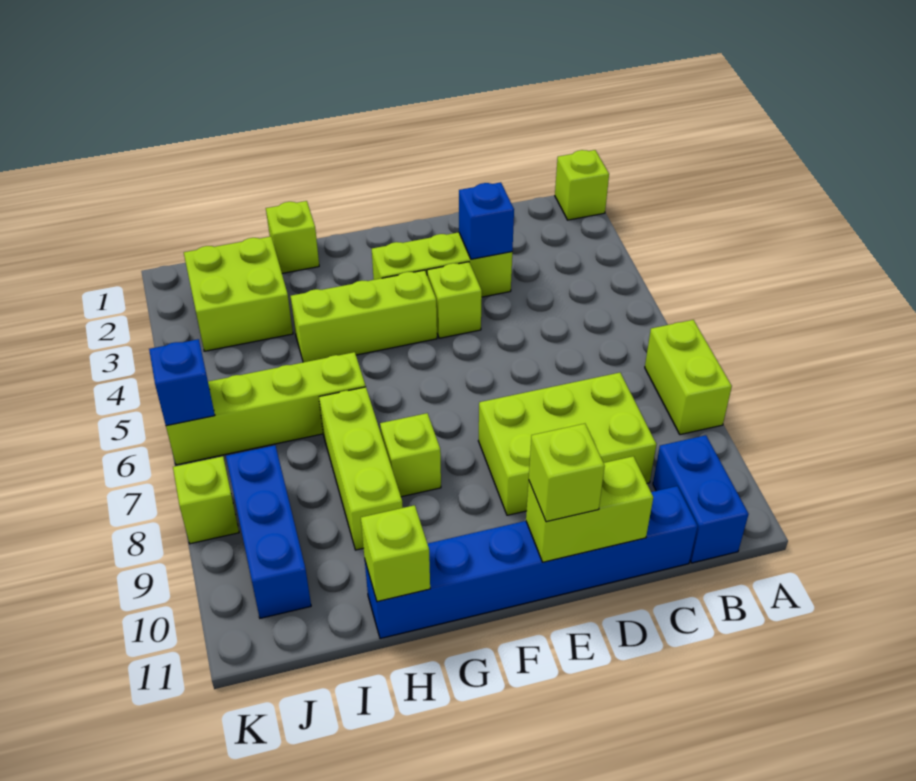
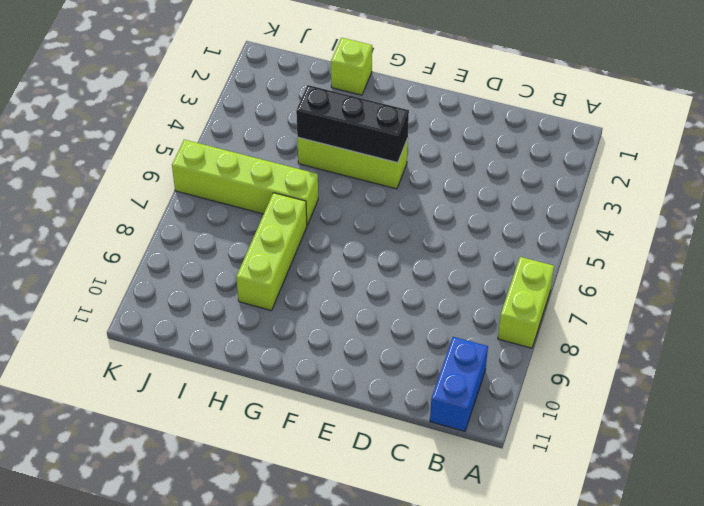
black brick F4:H4 level 2 -> none
none -> lime brick A1 level 1
none -> lime brick C8:E9 level 1
none -> blue brick C11:H11 level 1

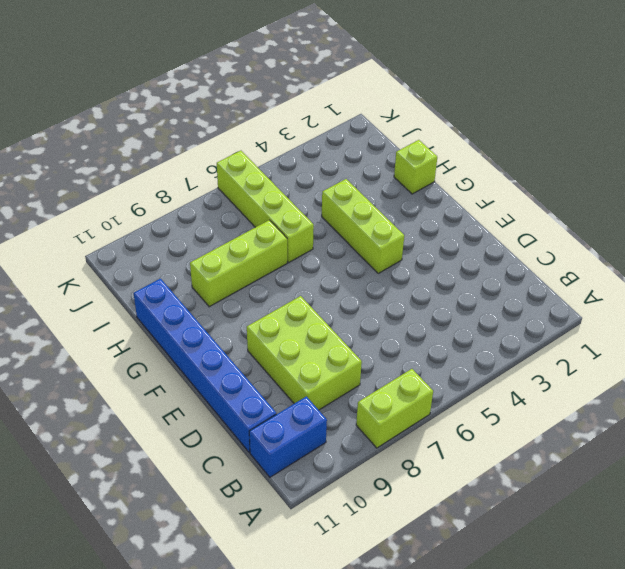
none -> lime brick A1 level 1
none -> lime brick D3:F3 level 1
none -> lime brick E4 level 1

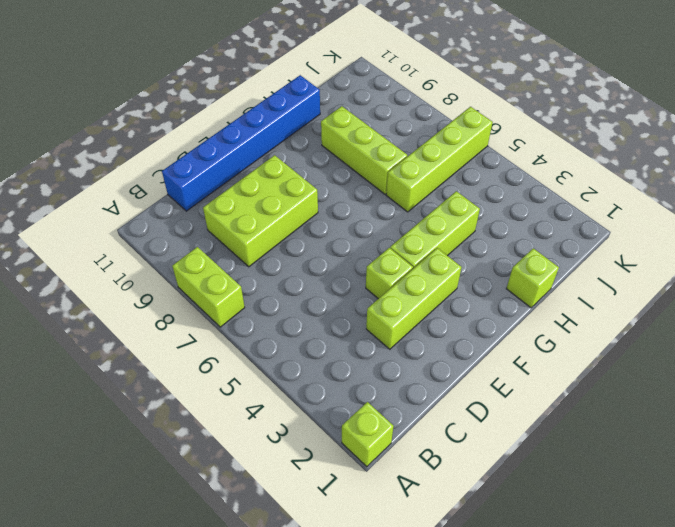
none -> blue brick B10:B11 level 1
none -> lime brick G8 level 1
none -> lime brick I2:J3 level 1

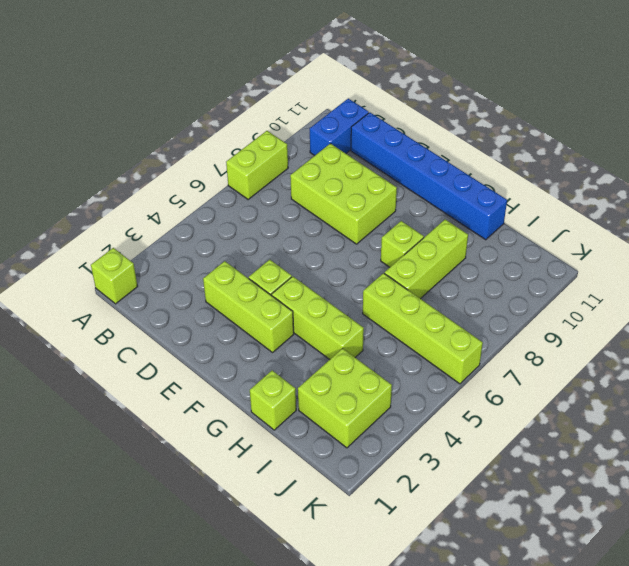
none -> blue brick J8:J10 level 1
none -> lime brick K8 level 1
none -> blue brick D3 level 2

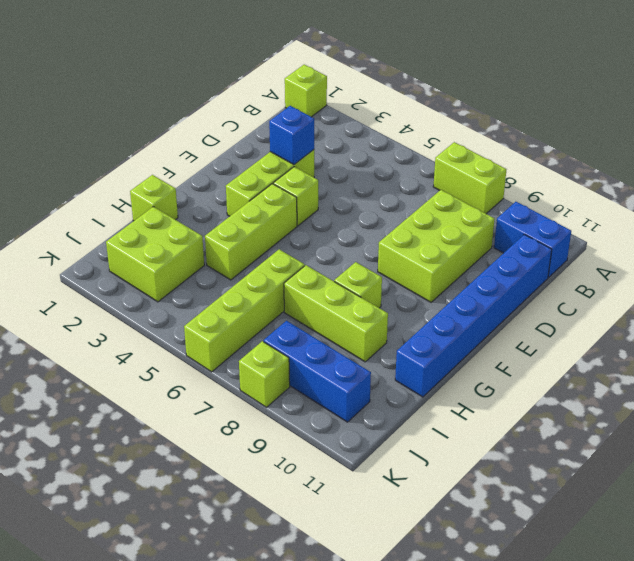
none -> lime brick D11:E11 level 2
none -> lime brick H11 level 2
none -> blue brick K6 level 2

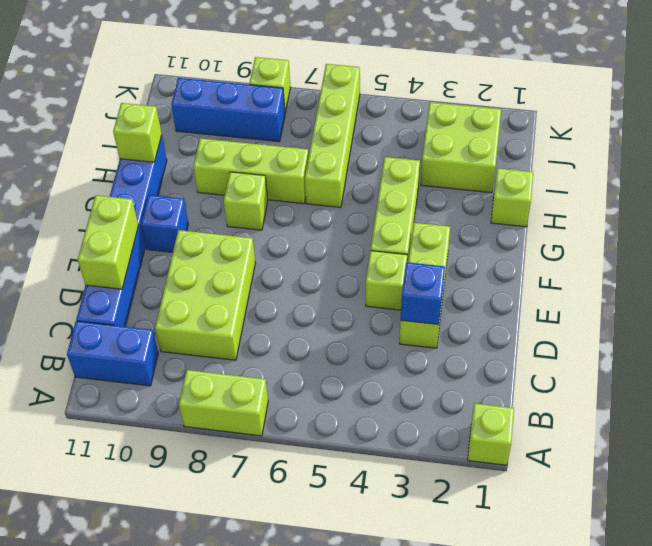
blue brick F10 level 1 -> blue brick K6 level 2
none -> lime brick E11 level 3

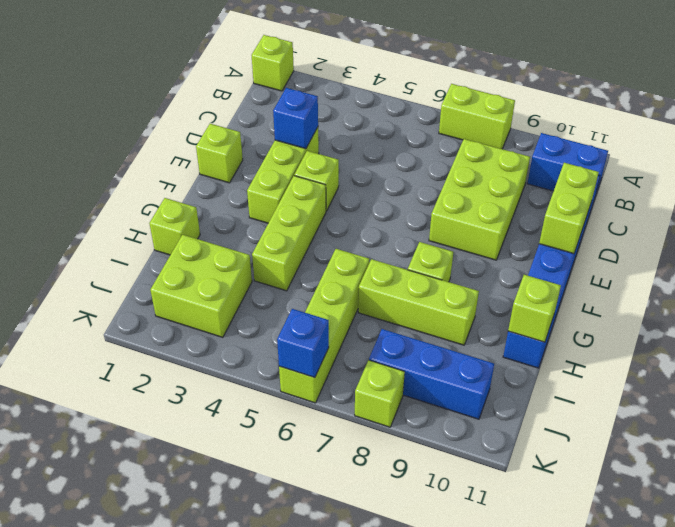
lime brick E1 level 1 -> lime brick E11 level 3

